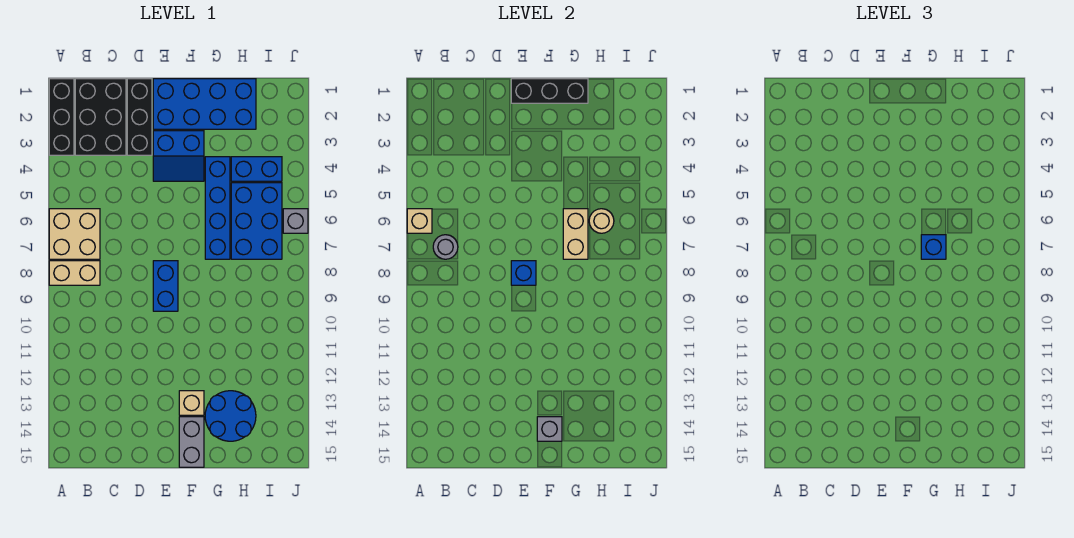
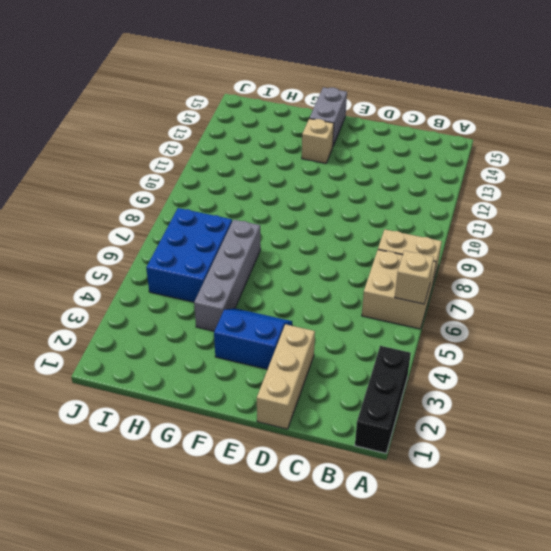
tan brick D1:D3 level 1 -> black brick D1:D3 level 1
grey brick G4:G7 level 1 -> blue brick G4:G7 level 1
none -> black brick B1:C3 level 1
none -> blue brick E1:H2 level 1
none -> blue brick E8:E9 level 1

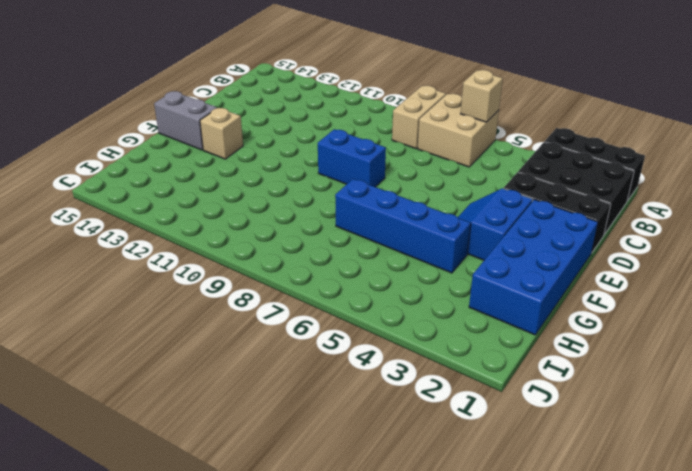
none -> blue round brick G13:H14 level 1
none -> blue brick H4:I4 level 1
none -> blue brick H5:I7 level 1

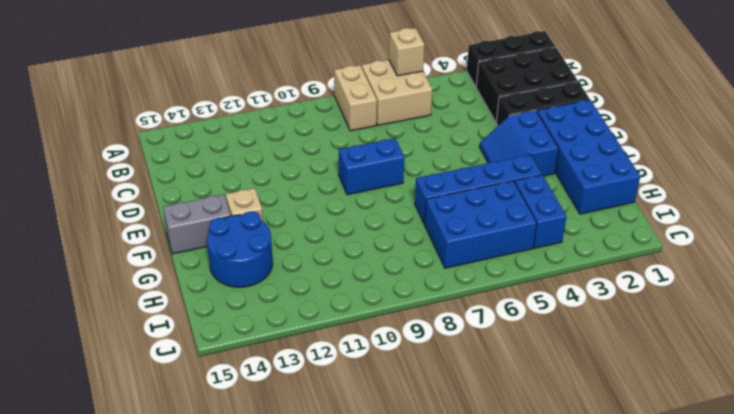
none -> grey brick J6 level 1
none -> grey round brick B7 level 2
none -> black brick E1:G1 level 2

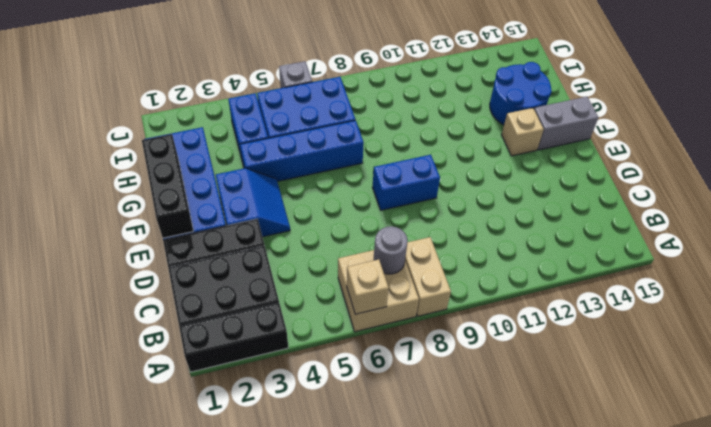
none -> blue brick E8 level 2
none -> grey brick F14 level 2
none -> tan brick G6:G7 level 2

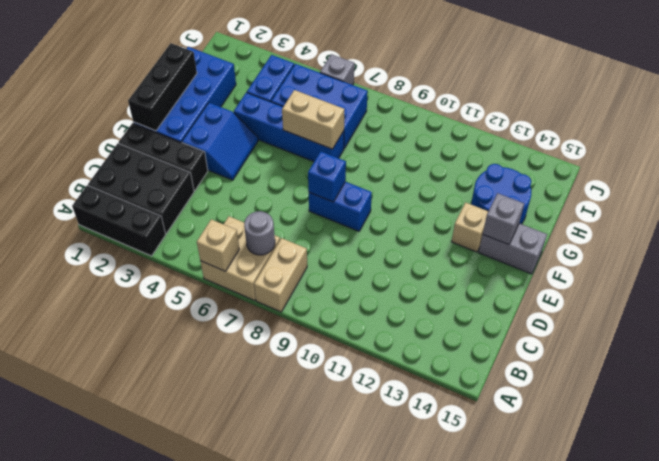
none -> tan round brick H6 level 2
none -> blue brick G7 level 3

